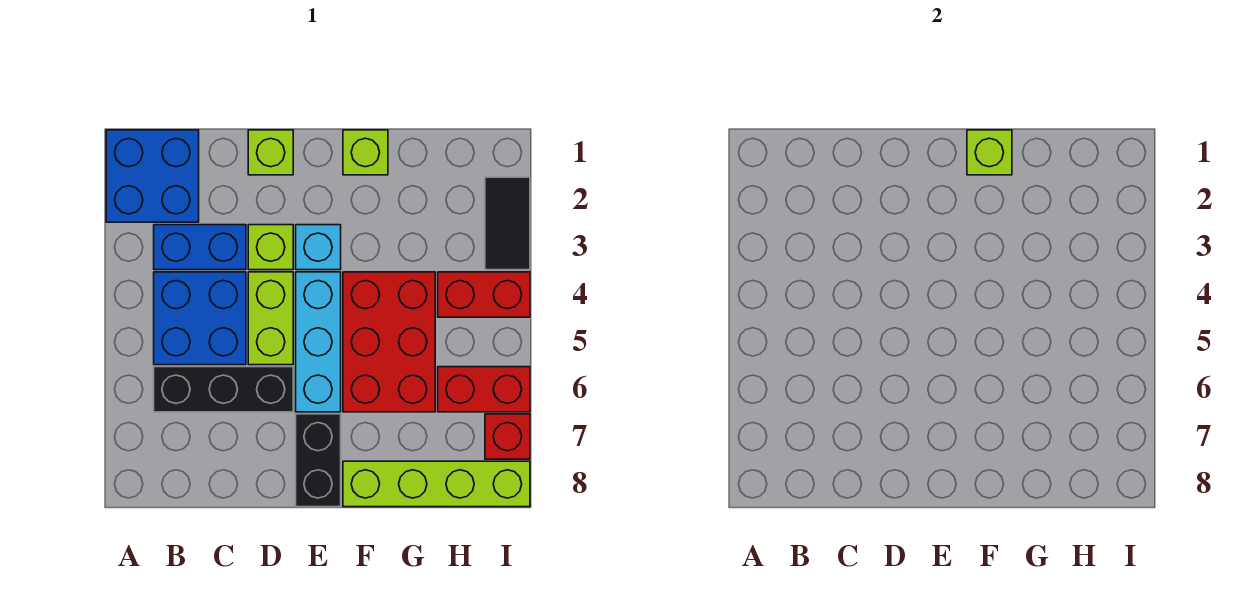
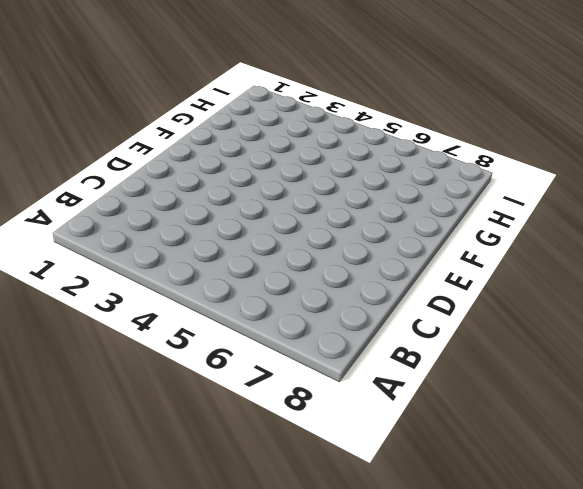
none -> blue brick A1:B2 level 1
none -> blue brick B3:C3 level 1
none -> blue brick B4:C5 level 1

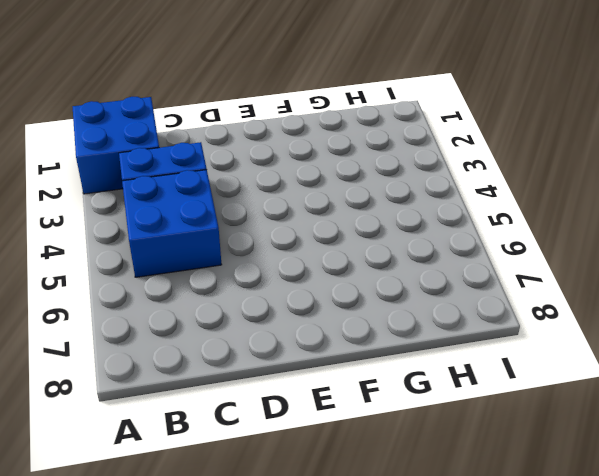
none -> black brick B6:D6 level 1
none -> lime brick D1 level 1
none -> lime brick D3 level 1

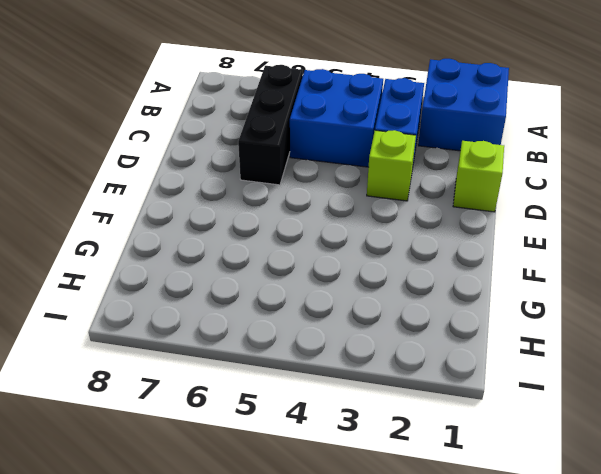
none -> lime brick D4:D5 level 1
none -> cyan brick E3 level 1
none -> cyan brick E4:E6 level 1

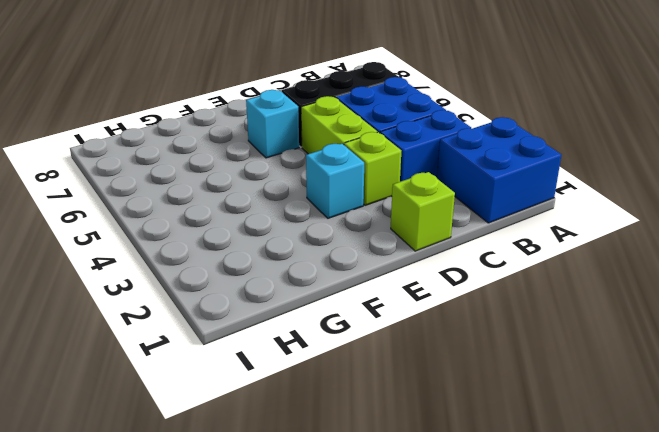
cyan brick E6 level 1 -> cyan brick E4:E6 level 1
none -> black brick E7:E8 level 1
none -> lime brick F1 level 1
none -> red brick F4:G6 level 1

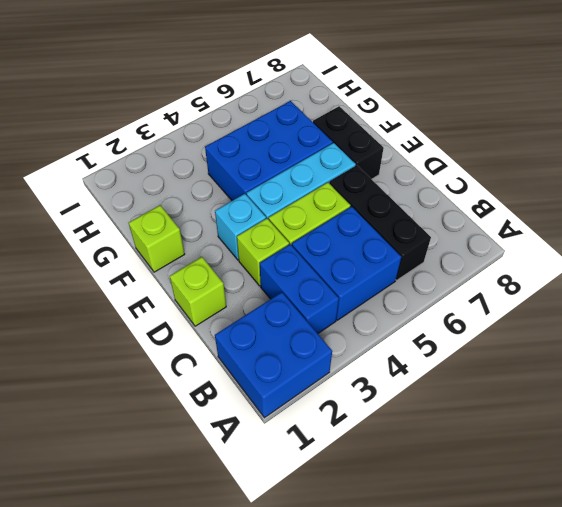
black brick E7:F7 level 1 -> black brick E7:E8 level 1
blue brick F4:G6 level 1 -> red brick F4:G6 level 1
none -> lime brick F8:I8 level 1
none -> red brick H4:I4 level 1
none -> red brick H6:I6 level 1

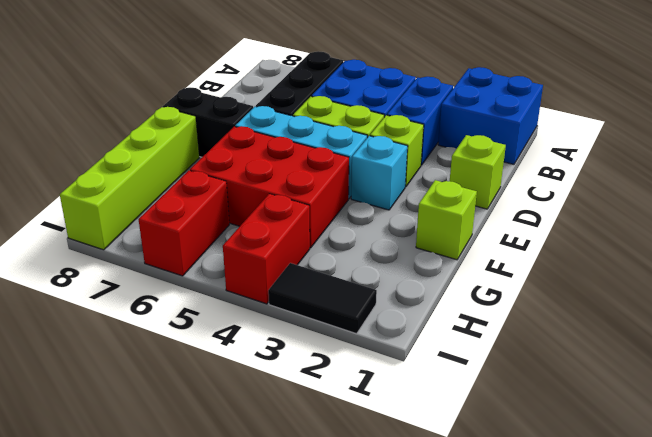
none -> red brick I7 level 1
none -> lime brick F1 level 2

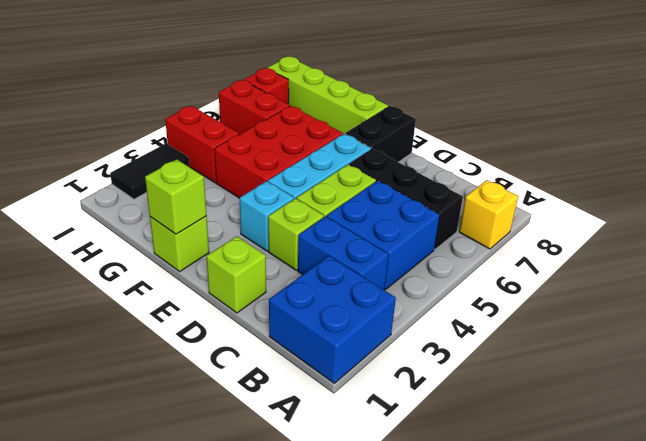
yellow brick A7 level 1 -> none

